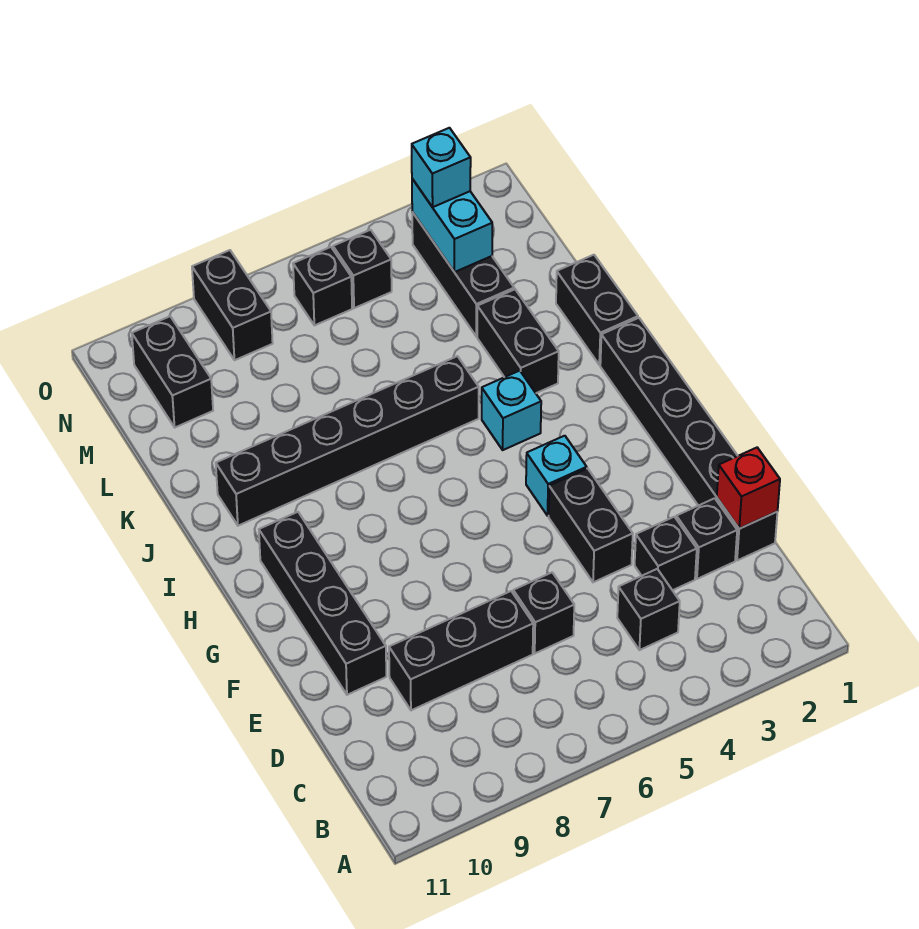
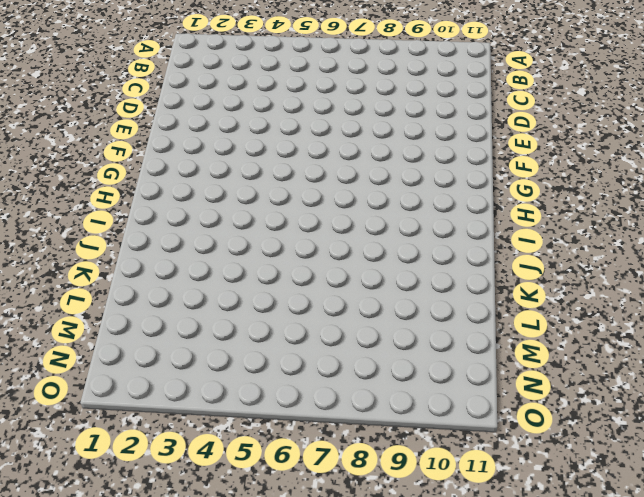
none -> black brick C4 level 1
none -> black brick D1:I1 level 1
none -> black brick D2 level 1

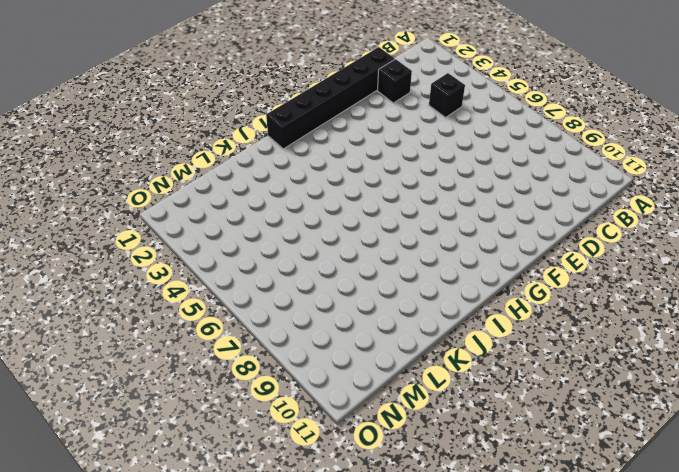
none -> black brick D3 level 1
none -> black brick D6 level 1
none -> black brick D7:D9 level 1

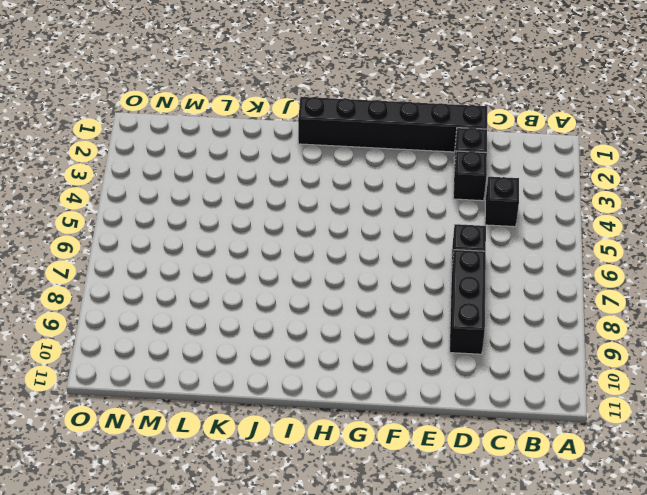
none -> black brick E4:F4 level 1
none -> black brick E10:H10 level 1
none -> cyan brick G4 level 1

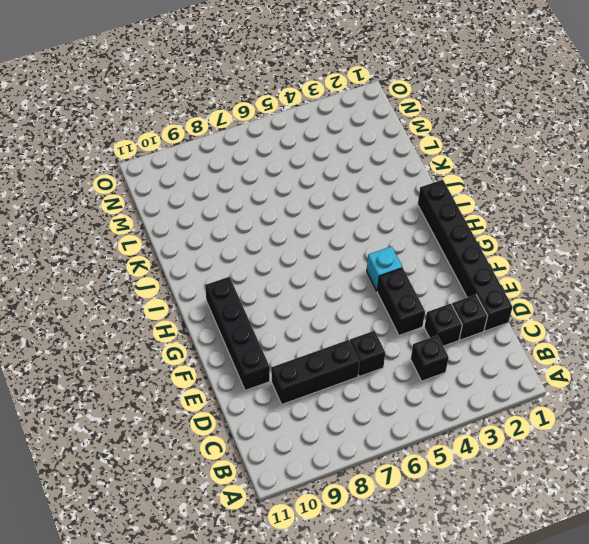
none -> cyan brick I4 level 1
none -> black brick J1:K1 level 1
none -> black brick J3:K3 level 1

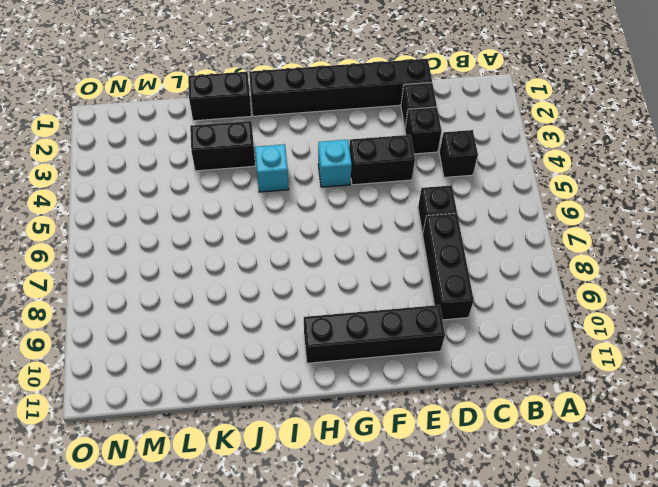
none -> black brick J5:J10 level 1
none -> black brick L3:N3 level 1
none -> black brick M10:N10 level 1

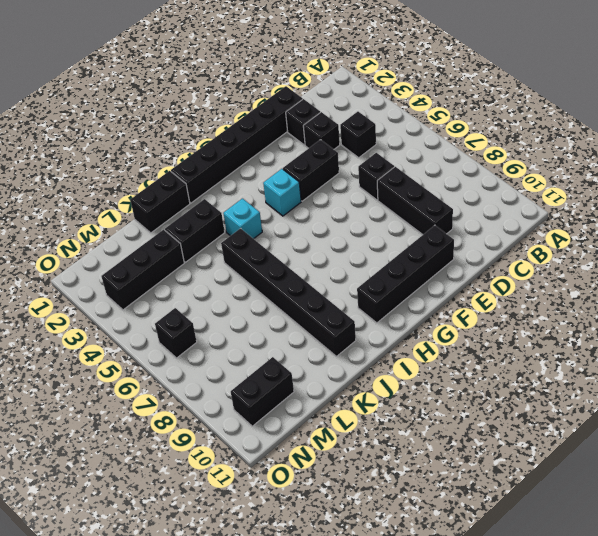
none -> black brick N5 level 1
none -> black brick N8:O8 level 1
none -> red brick D1 level 2

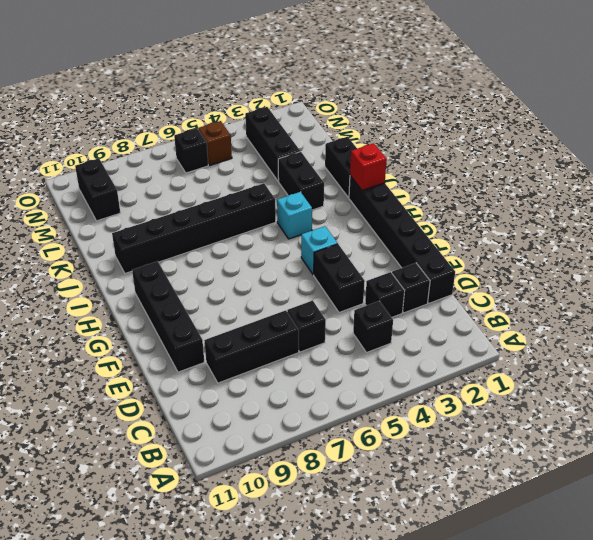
red brick I1 level 2 -> red brick D1 level 2
brown brick N5 level 1 -> black brick N5 level 1
none -> black brick N8:O8 level 1
none -> cyan brick M3:N3 level 2
none -> cyan brick N3 level 3

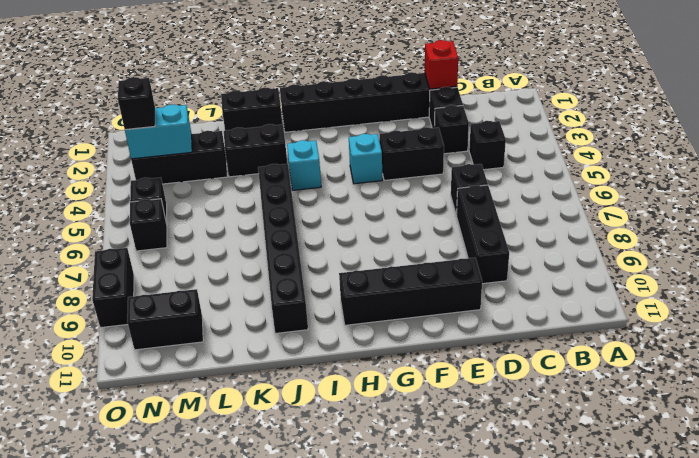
black brick N3 level 3 -> cyan brick N3 level 3
black brick O8:O9 level 1 -> black brick N8:O8 level 1

